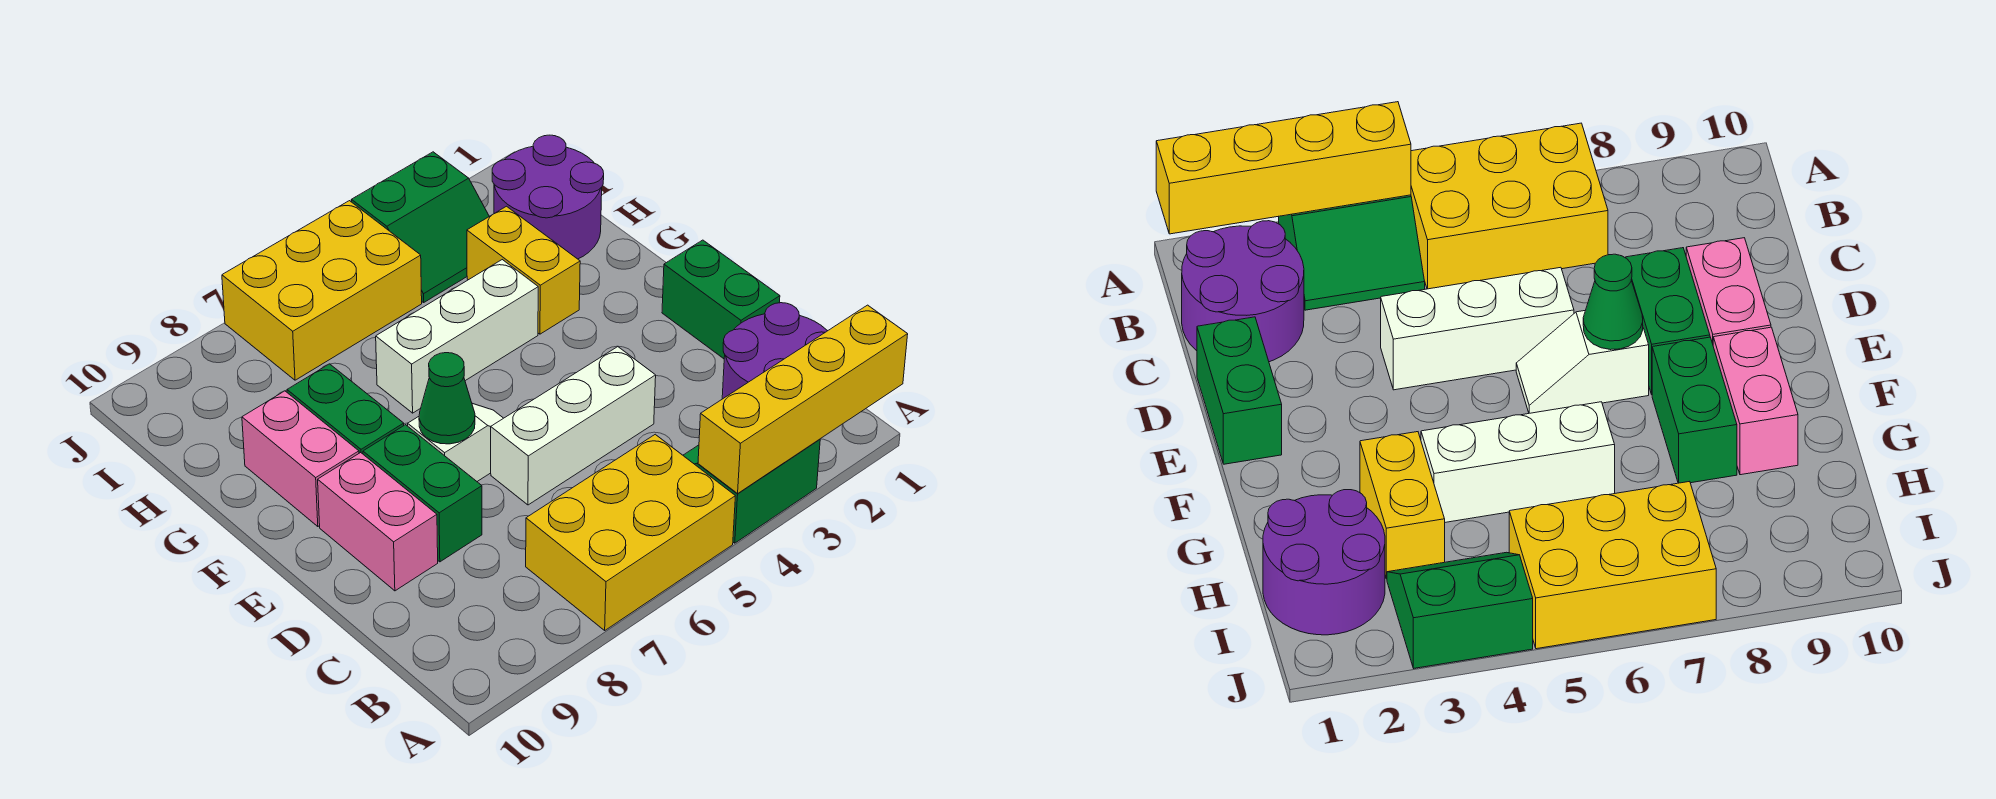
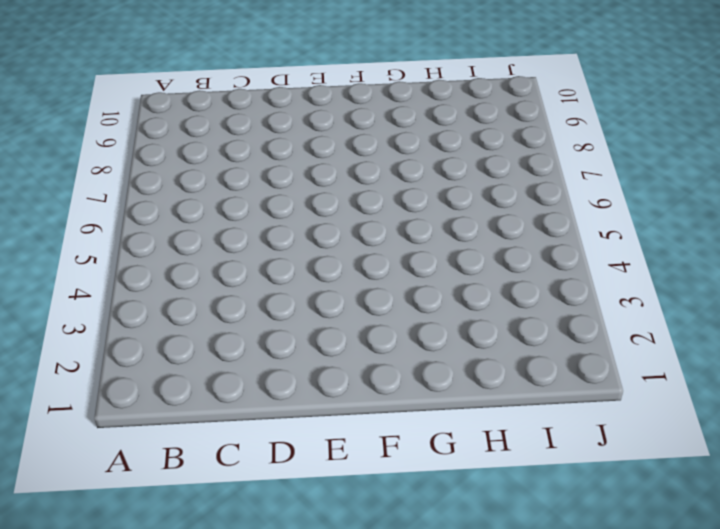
none -> green slope A3:B4 level 1 top A
none -> yellow brick A5:B7 level 1
none -> purple round brick B1:C2 level 1

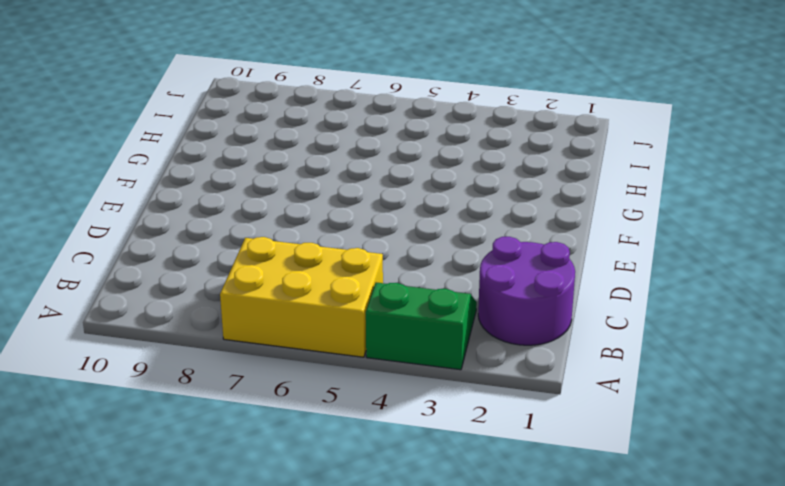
none -> green brick D1:E1 level 1
none -> white brick D4:D6 level 1
none -> green brick D8:E8 level 1

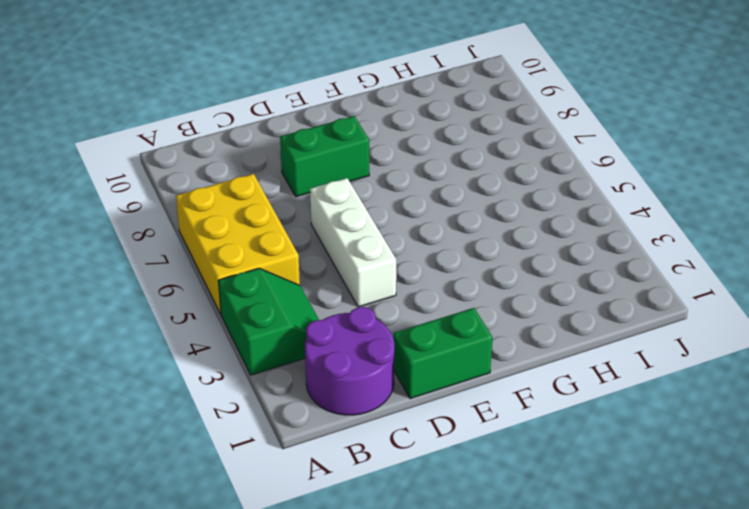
none -> pink brick D9:E9 level 1
none -> white slope E6:E7 level 1 top 7
none -> green brick F8:G8 level 1

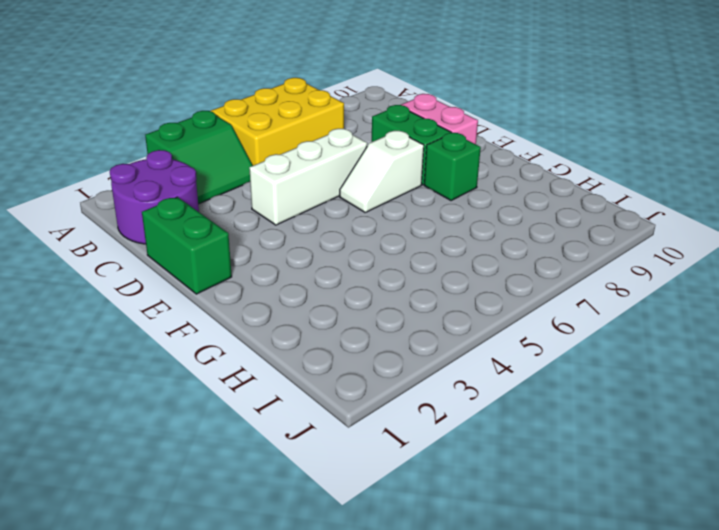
green brick F8 level 1 -> green brick F8:G8 level 1
none -> pink brick F9:G9 level 1
none -> yellow brick G3:H3 level 1
none -> white brick G4:G6 level 1

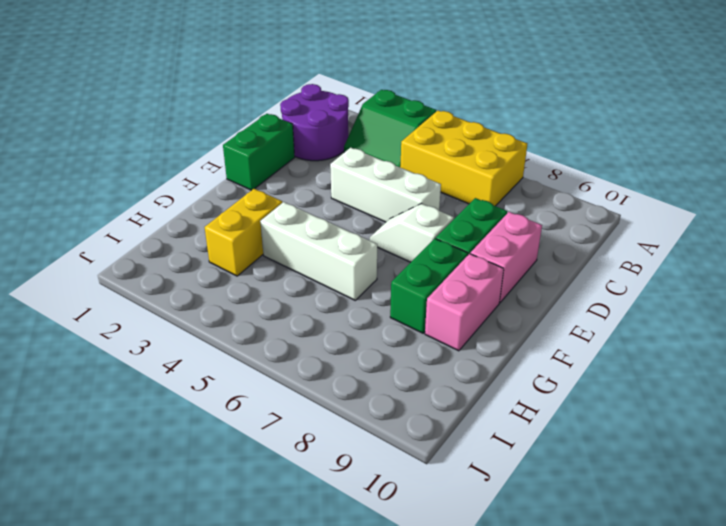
none -> purple round brick H1:I2 level 1
none -> green slope I3:J4 level 1 top J
none -> yellow brick I5:J7 level 1

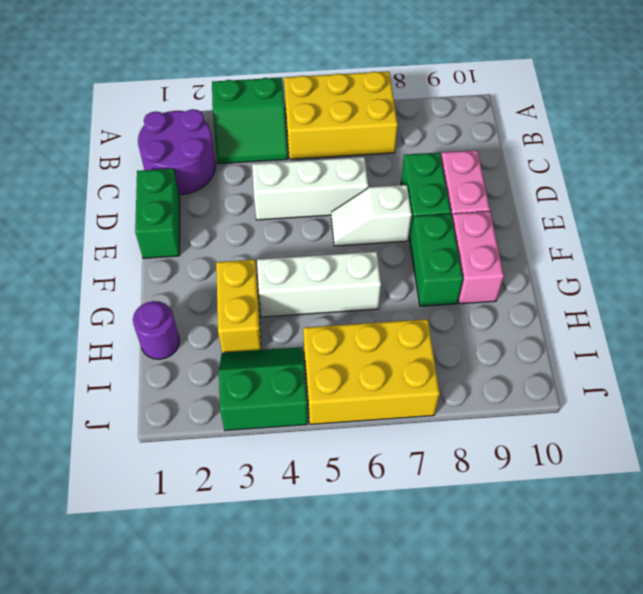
purple round brick H1 level 1 -> purple round brick H1:I2 level 1
none -> yellow brick A1:A4 level 2
none -> green cone E7 level 2

